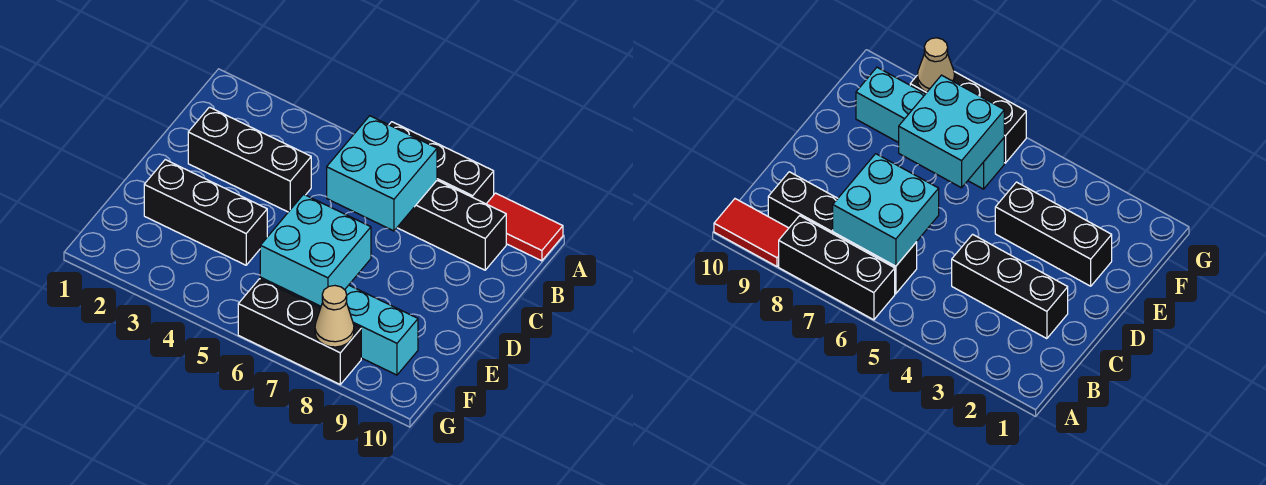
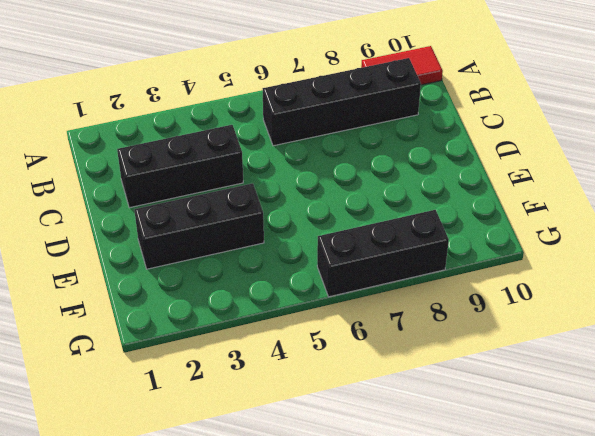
none -> black brick A6:A8 level 1
none -> cyan brick F6:F9 level 1

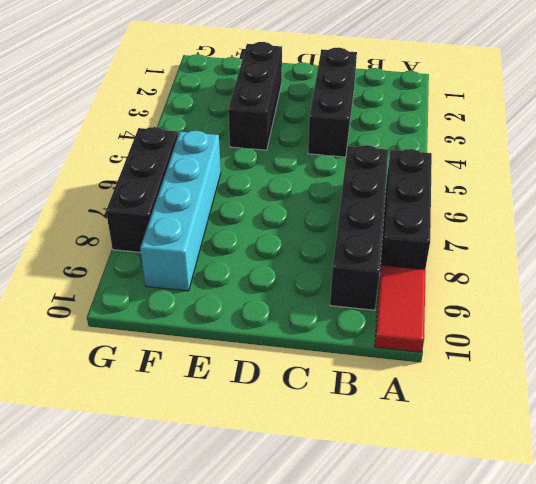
none -> cyan brick B6:C7 level 2
none -> cyan brick E6:F7 level 2

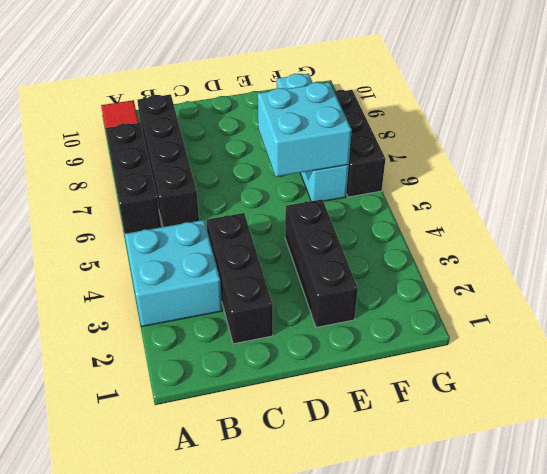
cyan brick A3:B4 level 1 -> cyan brick B6:C7 level 2
none -> tan cone G8 level 2

